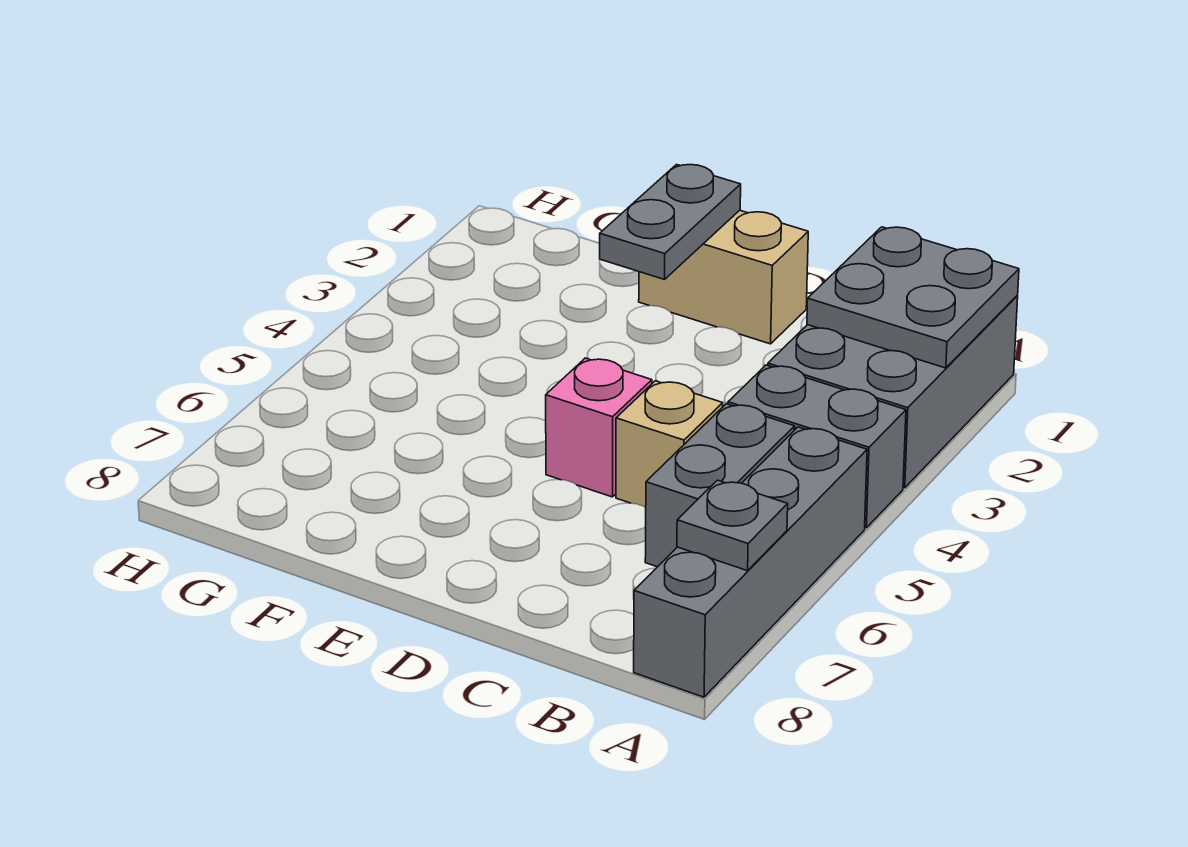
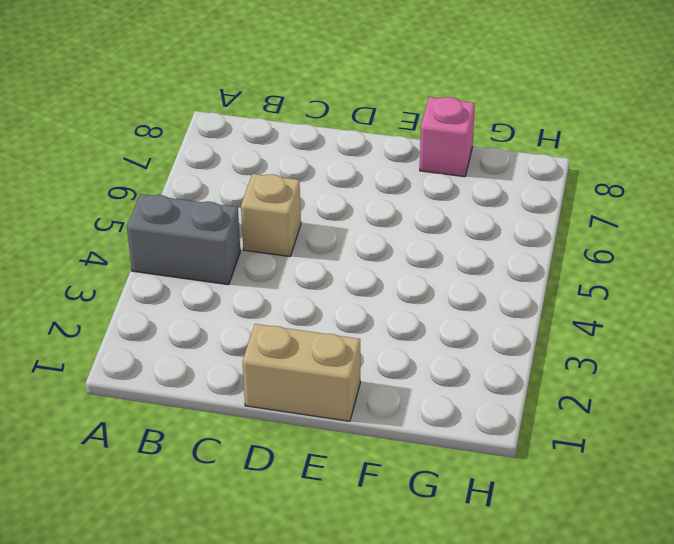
pink brick F8 level 1 -> pink brick D5 level 1
none -> grey brick A1:B3 level 1
none -> grey brick A5:A8 level 1

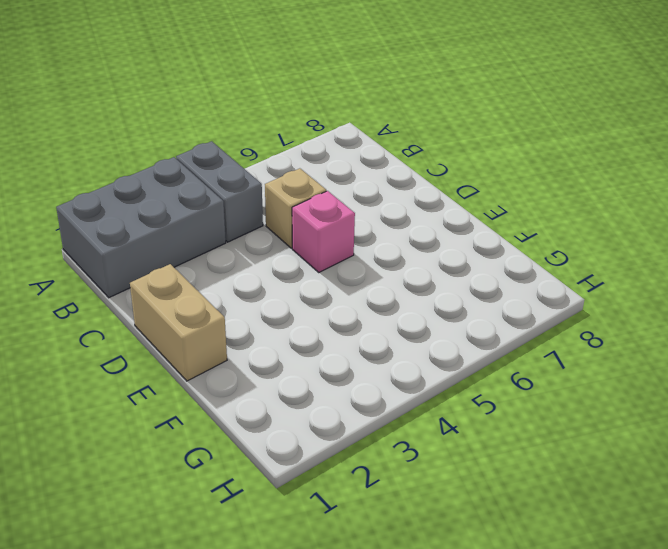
none -> grey brick A5:A8 level 1
none -> grey brick B5:B6 level 1

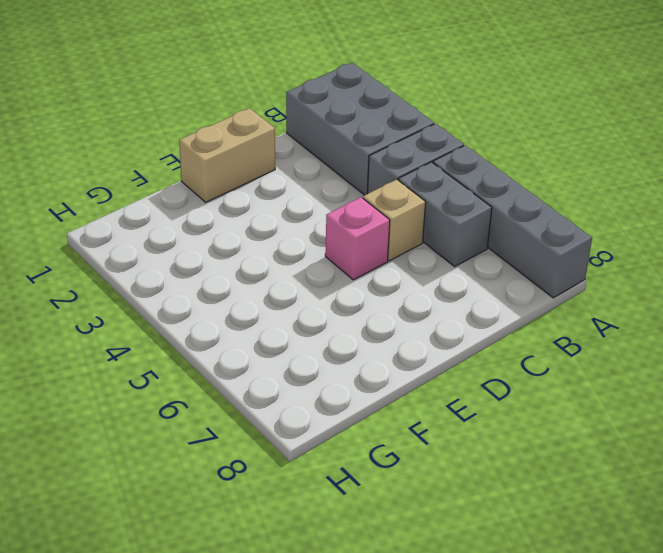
none -> grey plate A1:B2 level 2
none -> grey plate A7 level 2

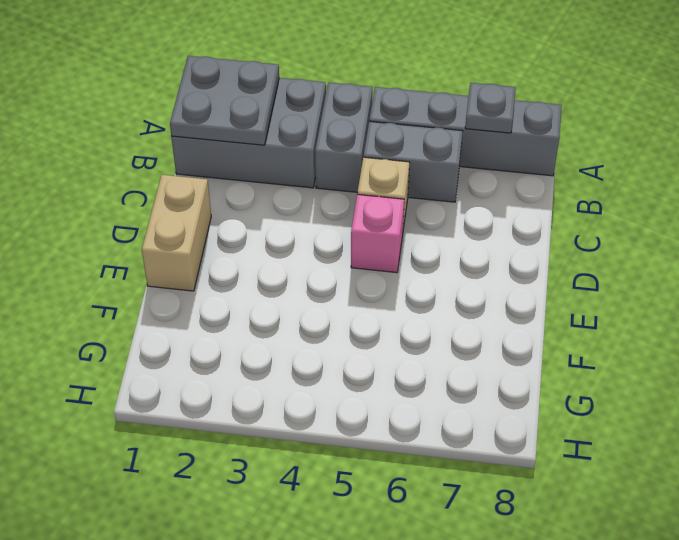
none -> grey plate E1:E2 level 2

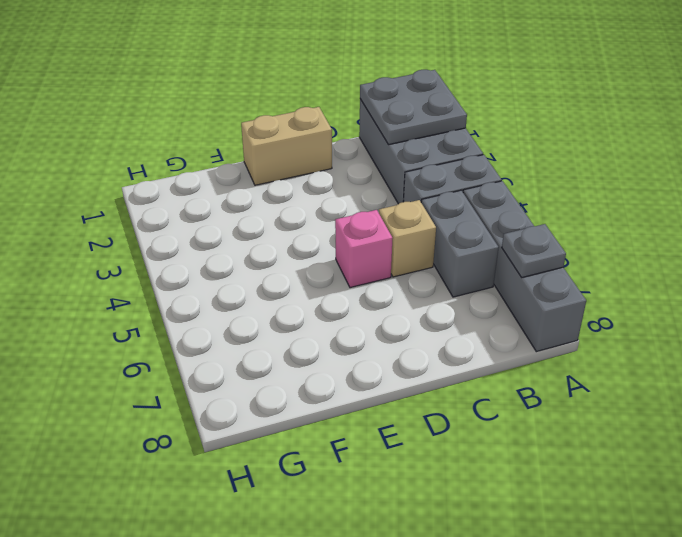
none -> grey plate E1:E2 level 2

